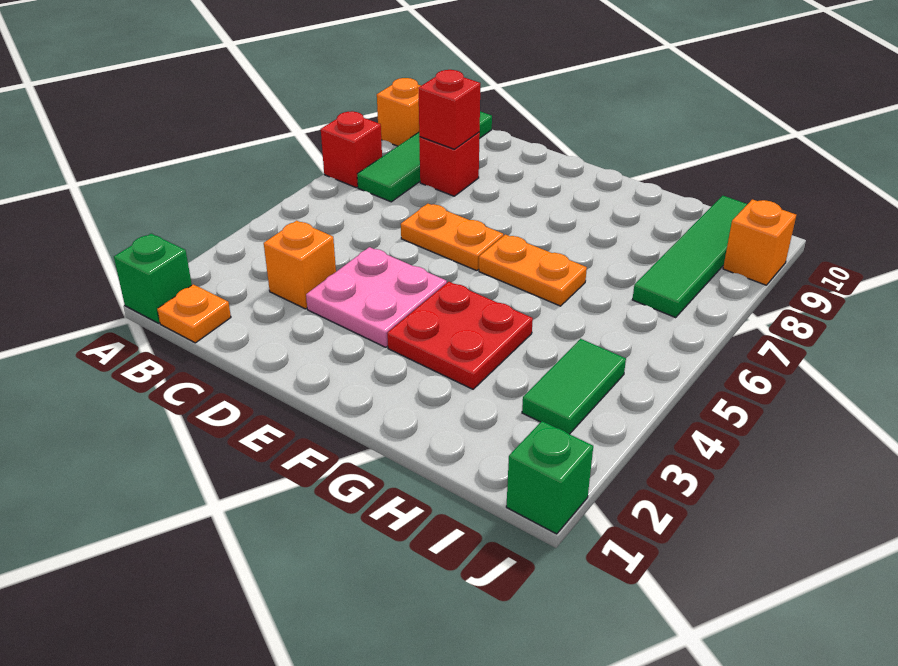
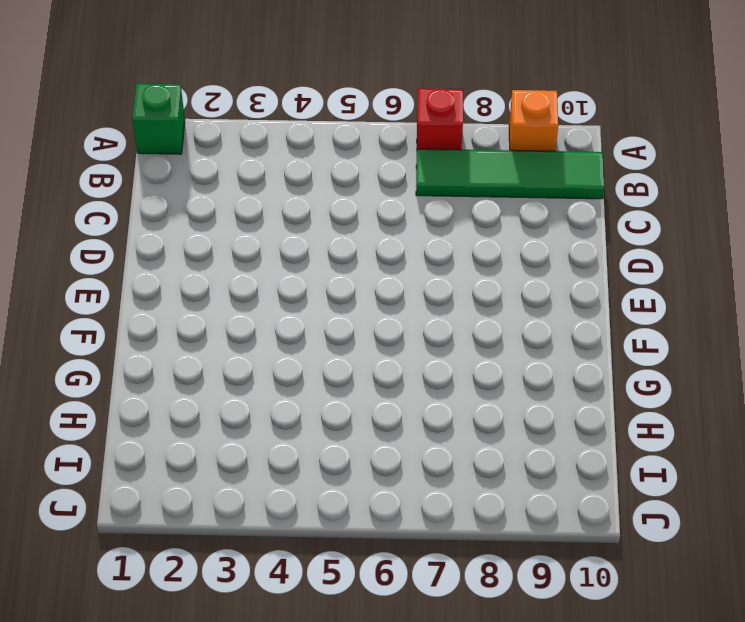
none -> orange plate B1 level 1
none -> orange brick C3 level 1
none -> red brick C8 level 1

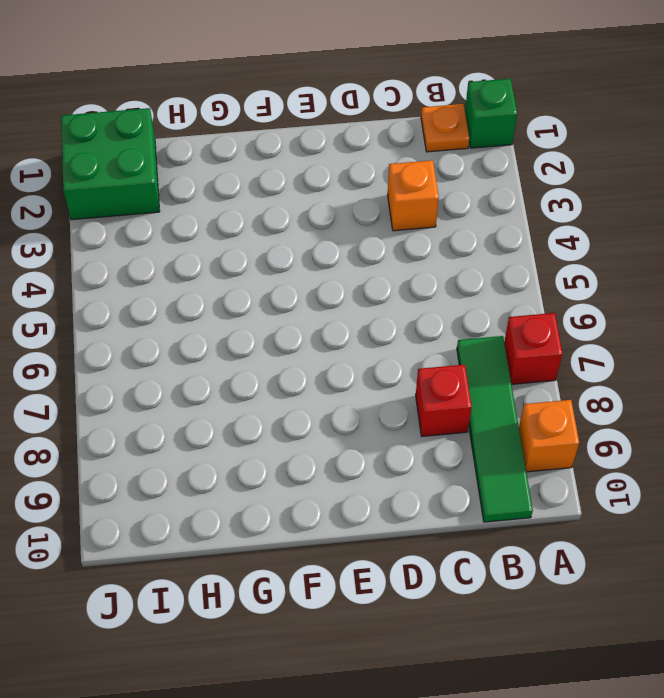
green brick I1:J2 level 1 -> green brick J1 level 1
none -> pink plate D3:E4 level 1
none -> orange plate D6:E6 level 1
none -> red plate F3:G4 level 1

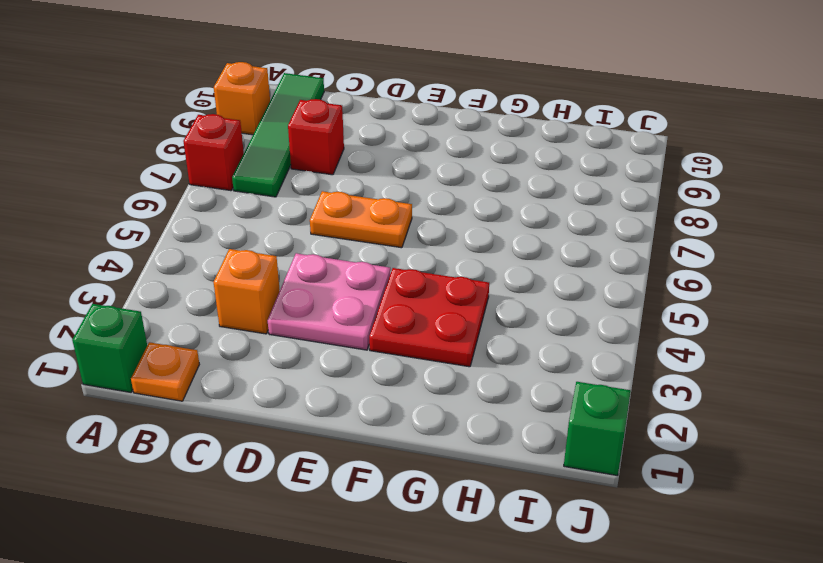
none -> orange plate F6:G6 level 1
none -> green tile I3:I4 level 1
none -> green tile I7:I10 level 1

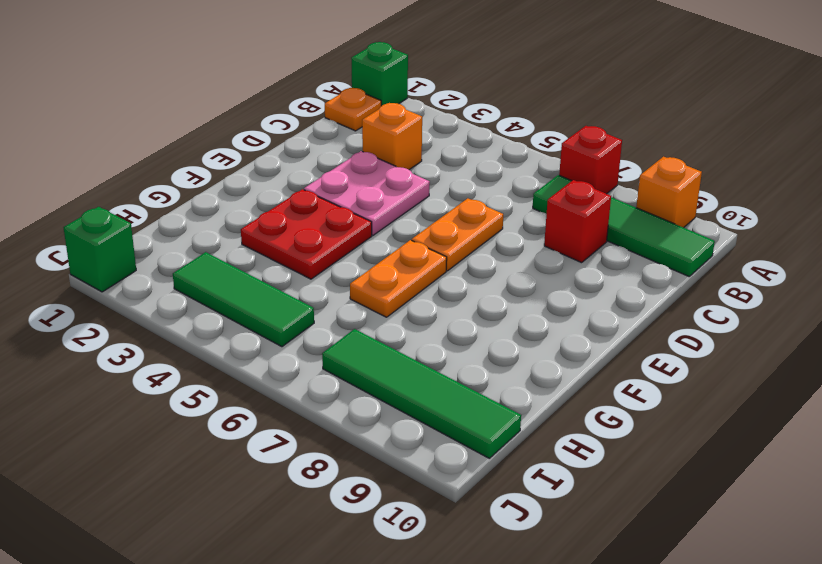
green tile I3:I5 level 1 -> green tile I3:I4 level 1
none -> orange brick J9 level 1
none -> red brick C8 level 2

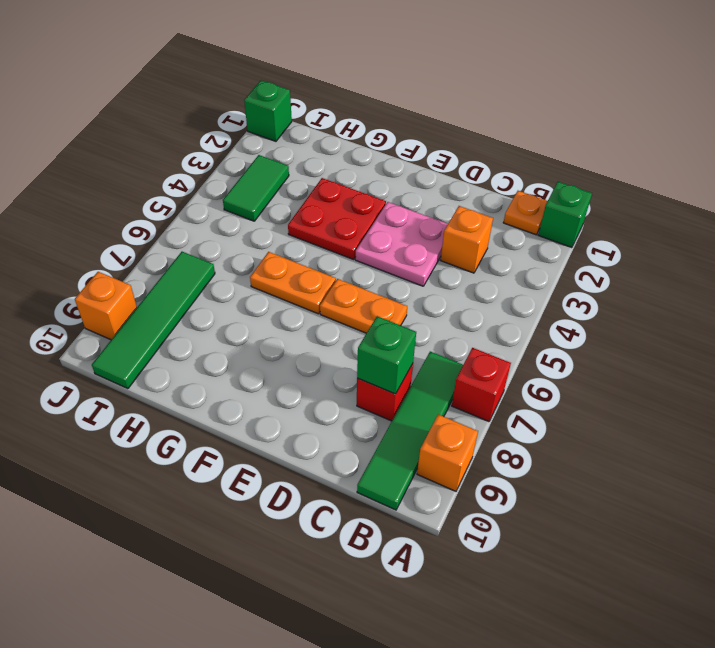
green brick C8 level 2 -> red brick C8 level 2

